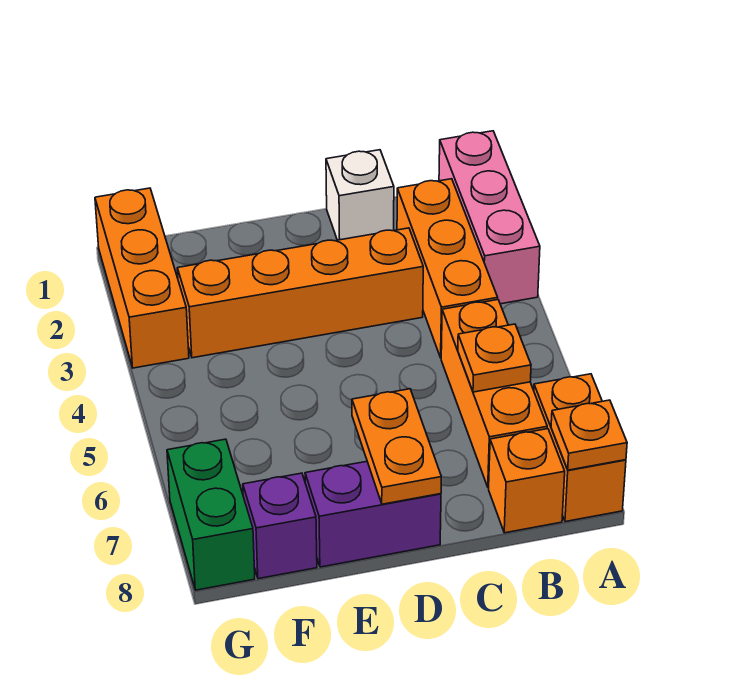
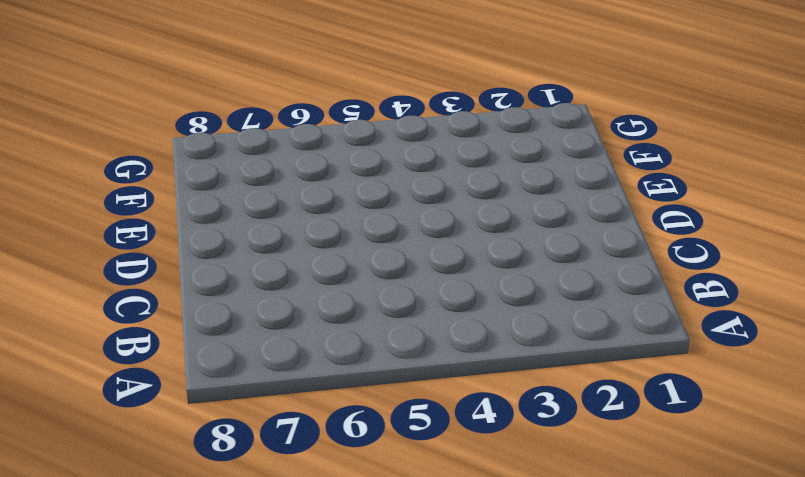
none -> pink brick A1:A3 level 1
none -> orange brick A7:A8 level 1
none -> orange brick B2:B4 level 1

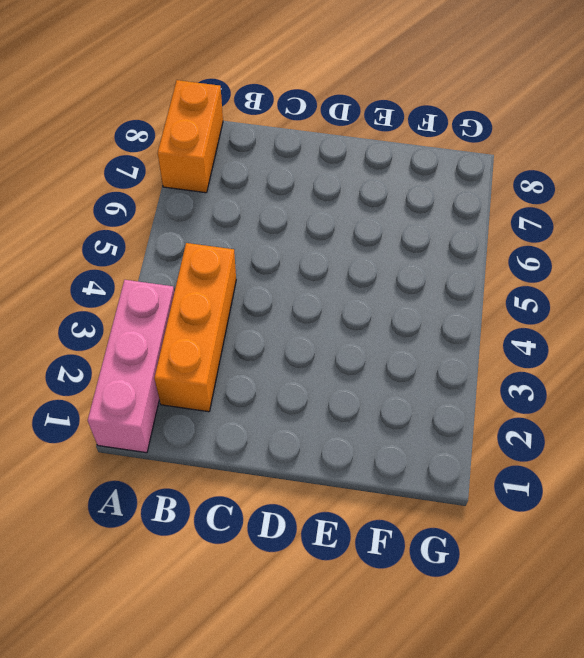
none -> orange brick B5:B7 level 1
none -> orange brick B8 level 1
none -> white brick C1 level 1

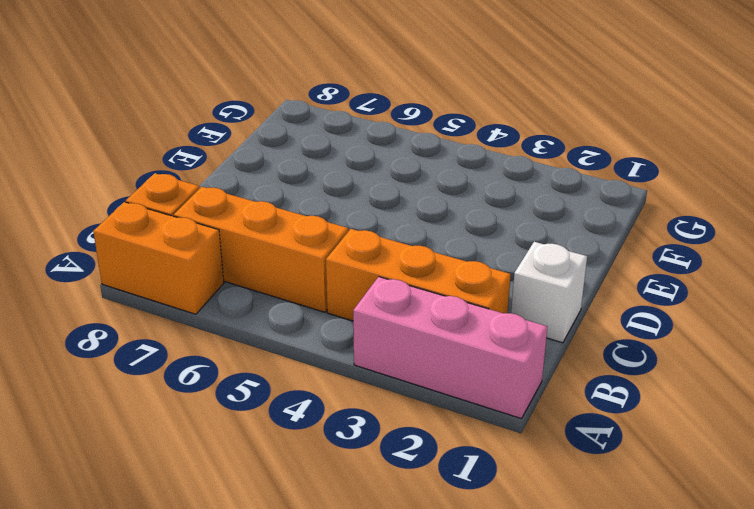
none -> orange brick C3:F3 level 1
none -> purple brick D8:E8 level 1
none -> purple brick F8 level 1

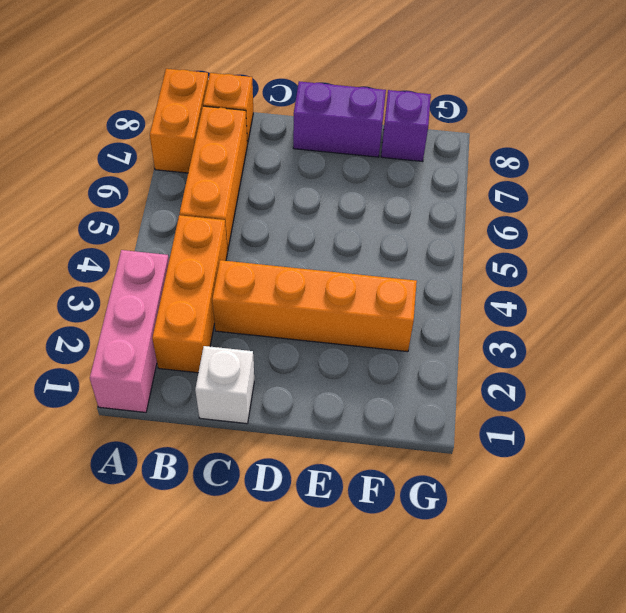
none -> orange brick G1:G3 level 1
none -> green brick G7:G8 level 1
none -> orange plate A8 level 2

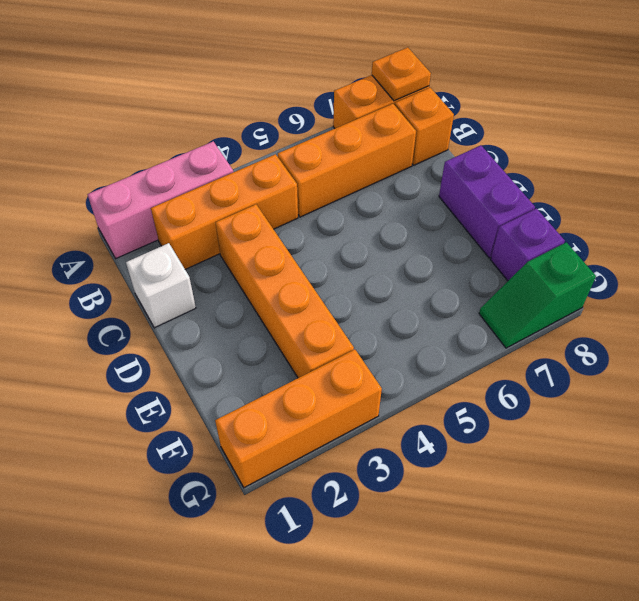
green slope G7:G8 level 1 top 8 -> green brick G7:G8 level 1
none -> orange plate B6 level 2
none -> orange plate D7:D8 level 2

